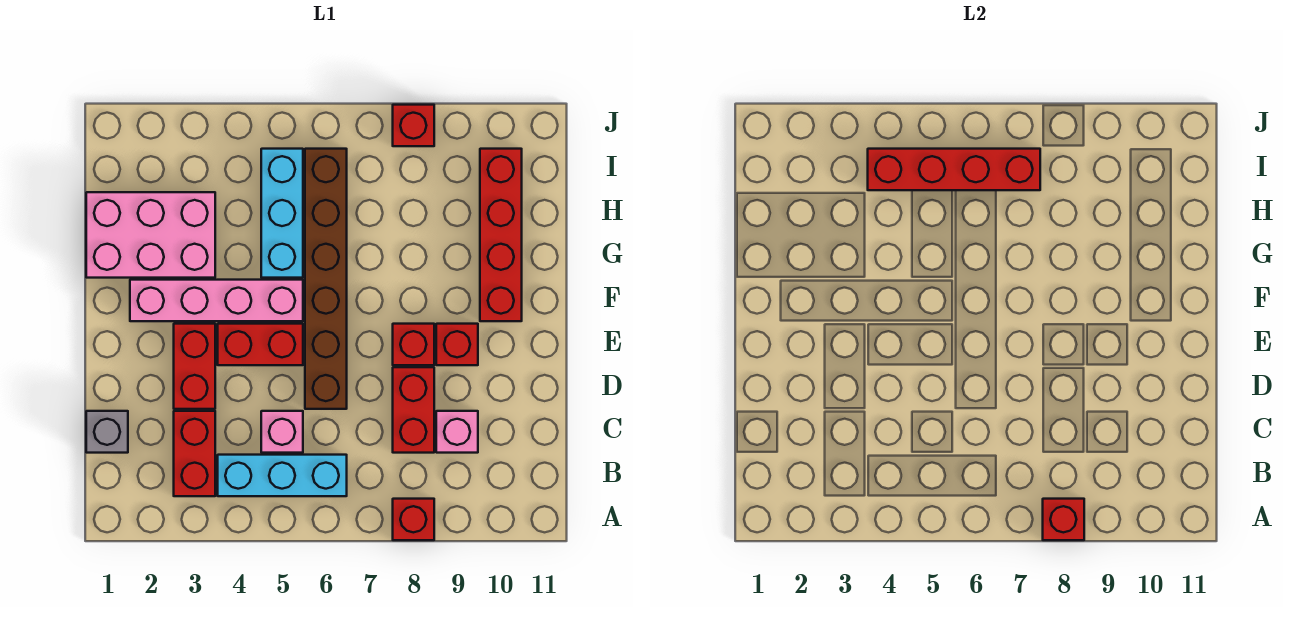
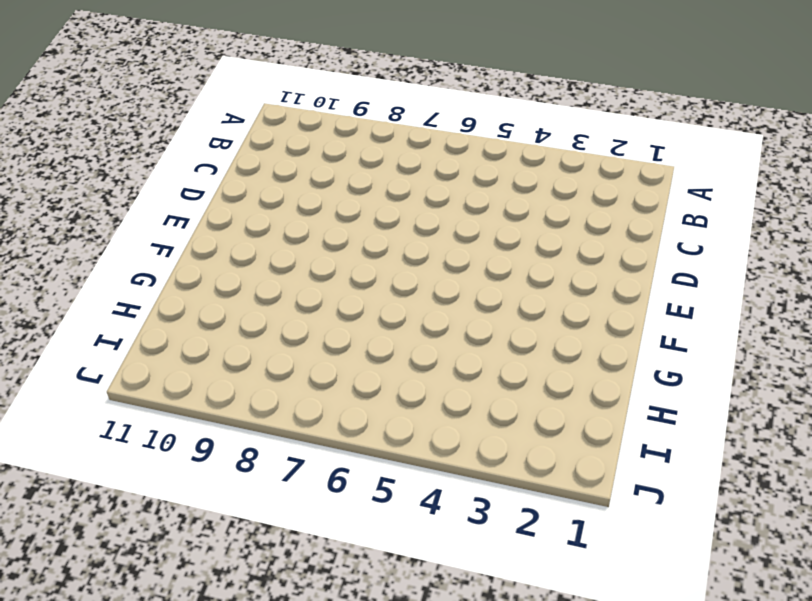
none -> red brick A8 level 1
none -> red brick B3:C3 level 1
none -> cyan brick B4:B6 level 1

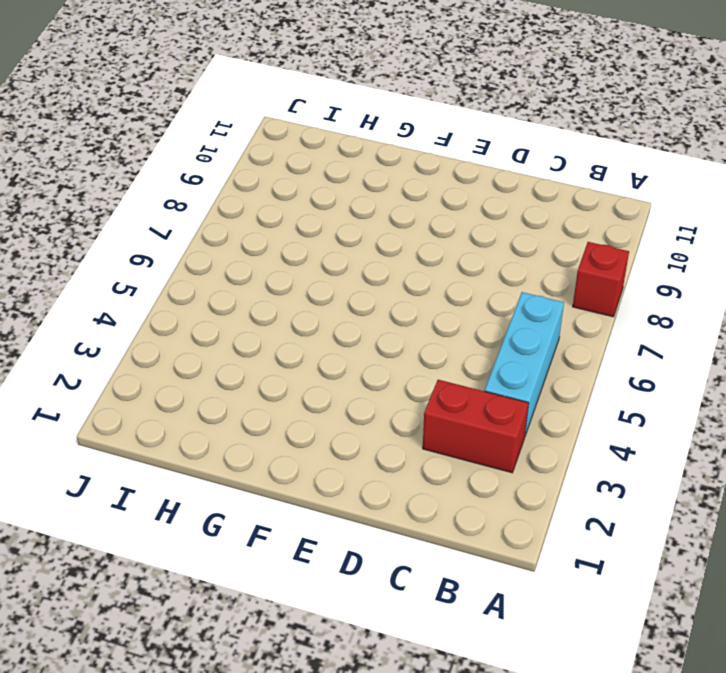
none -> grey brick C1 level 1
none -> pink brick C5 level 1
none -> red brick C8:D8 level 1

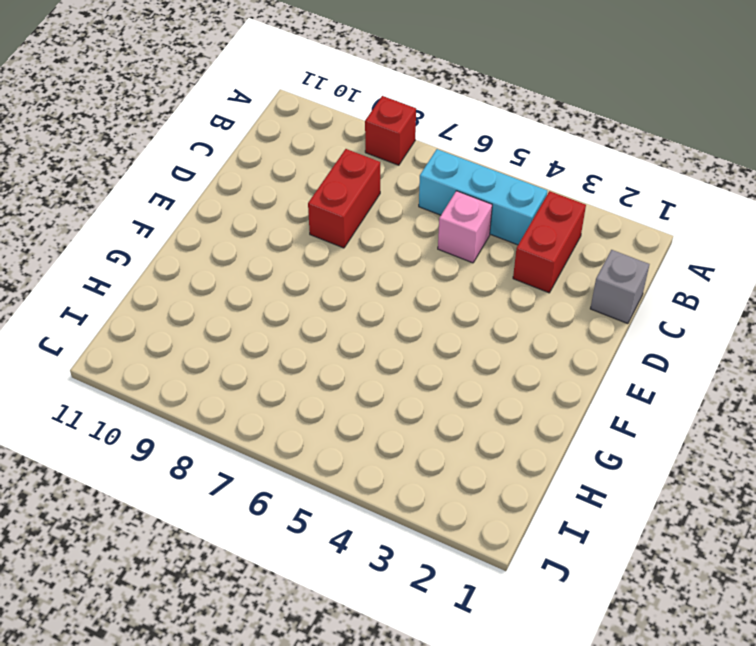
none -> pink brick C9 level 1
none -> red brick D3:E3 level 1
none -> brown brick D6:I6 level 1

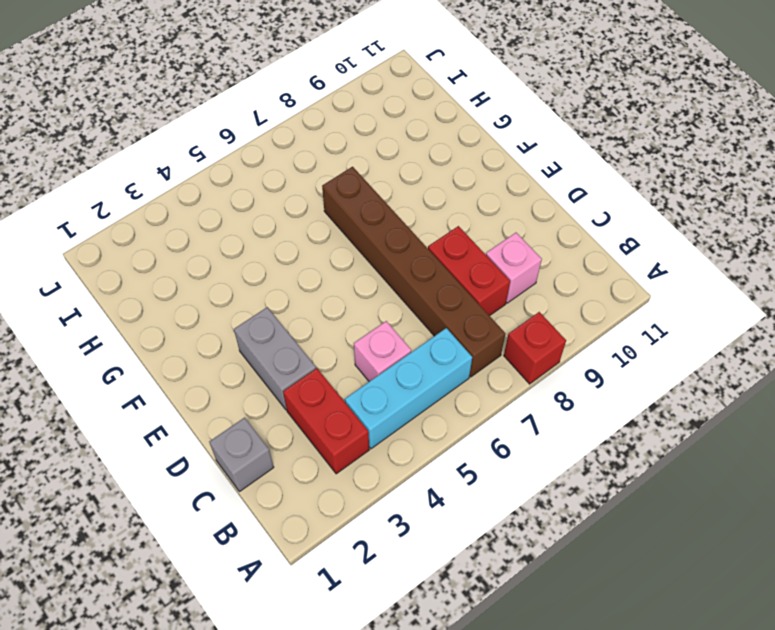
brown brick B7:G7 level 1 -> brown brick D6:I6 level 1
grey brick D3:E3 level 1 -> red brick D3:E3 level 1
none -> red brick E4:E5 level 1
none -> red brick E8 level 1
none -> red brick E9 level 1

